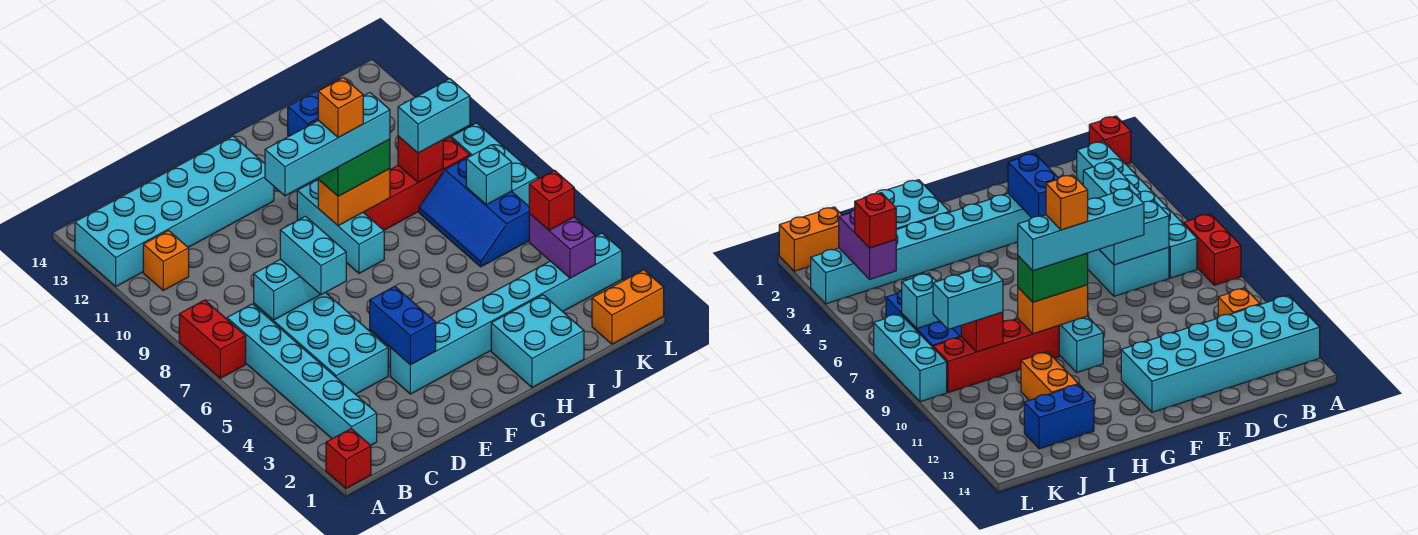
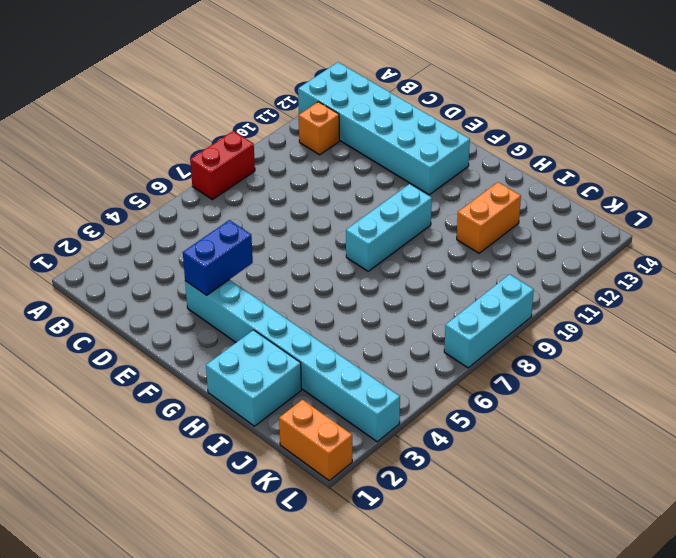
none -> red brick A1 level 1
none -> cyan brick B2:B7 level 1
none -> cyan brick C4:D7 level 1

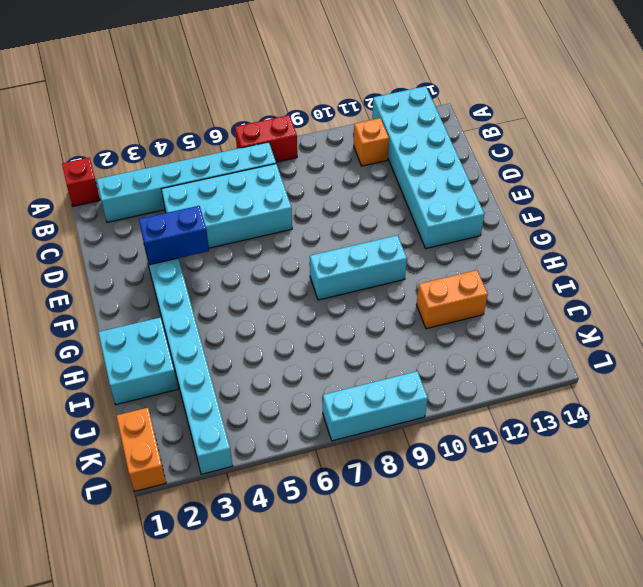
none -> red brick H9:K9 level 1
none -> blue brick I13:J13 level 1
none -> blue slope J6:K8 level 1 top K

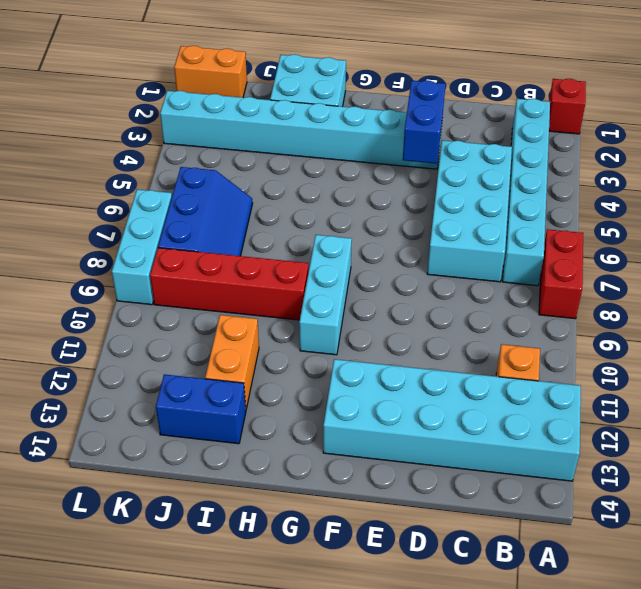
none -> cyan brick C7:D7 level 2
none -> orange brick G9:H9 level 2
none -> red brick J9 level 2

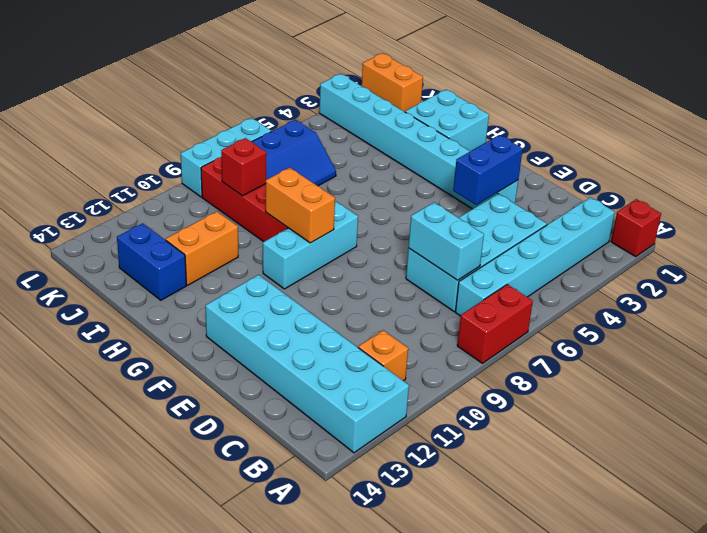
none -> purple brick K3:K4 level 2
none -> cyan brick K7 level 2
none -> cyan brick D6:D7 level 3

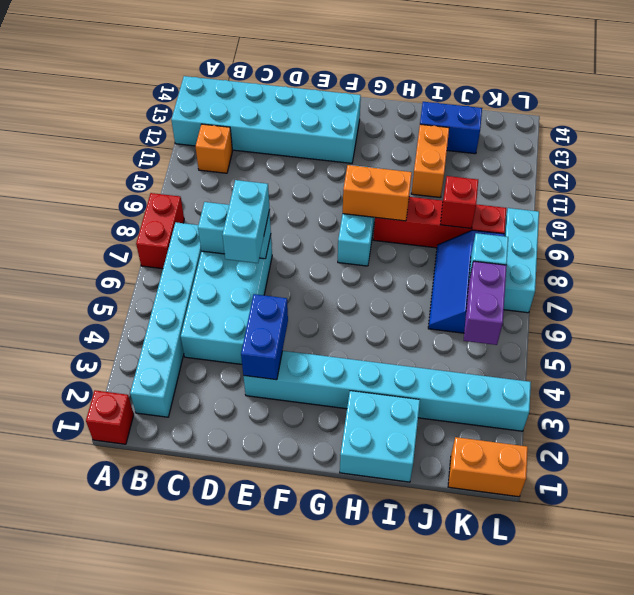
purple brick K5:K6 level 2 -> purple brick K3:K4 level 2
none -> green brick G9:H9 level 3
none -> cyan brick J9:K9 level 3
none -> red brick K4 level 3

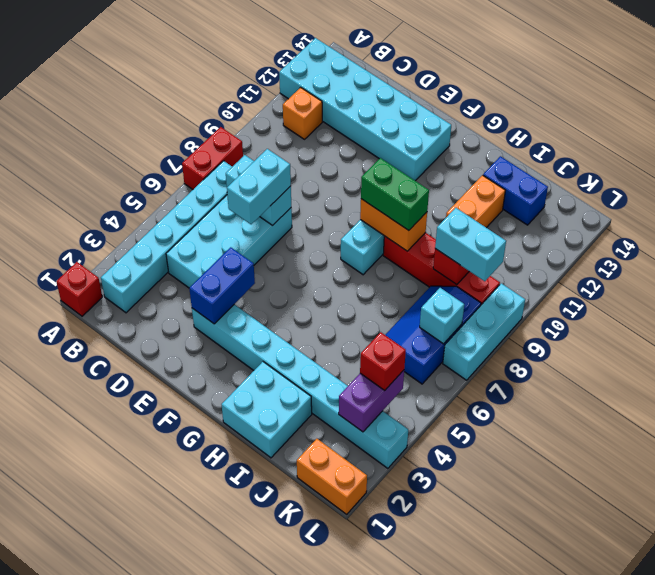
none -> cyan brick E9:H9 level 4
none -> orange brick G9 level 5

